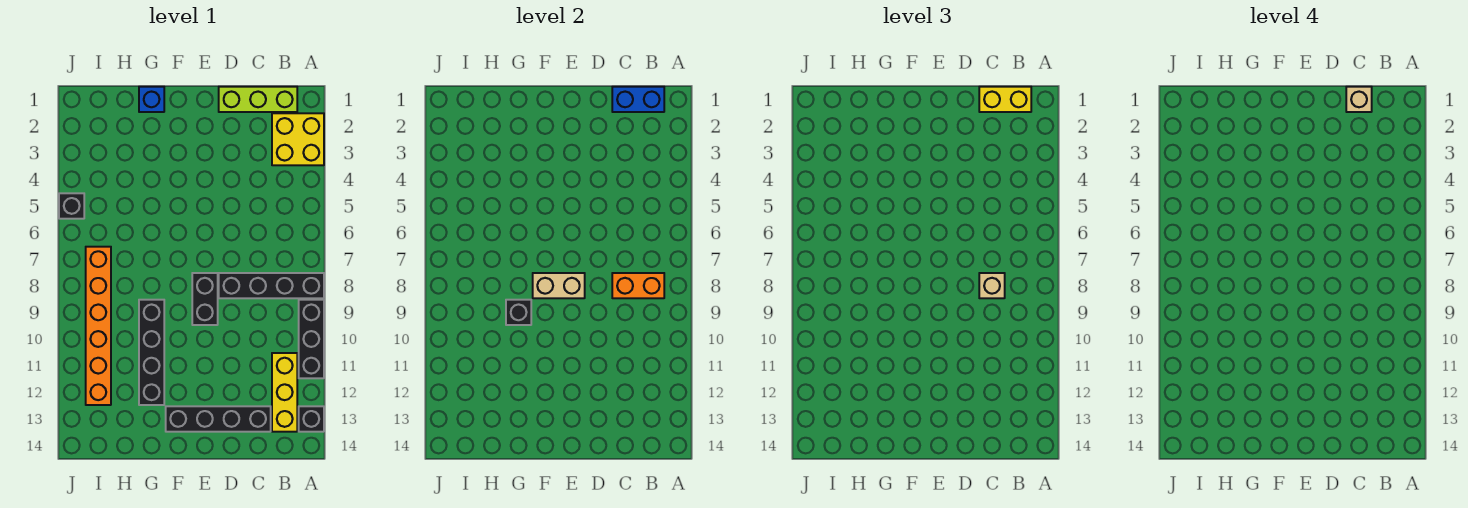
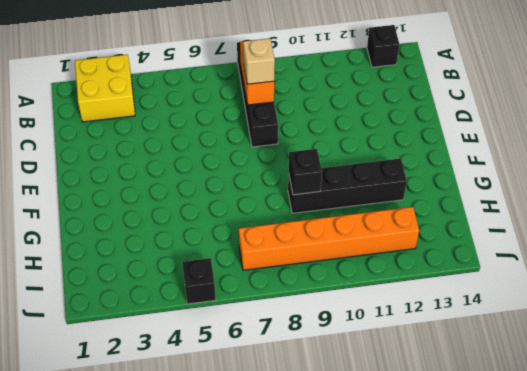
none -> black brick A9:A11 level 1
none -> lime brick B1:D1 level 1
none -> yellow brick B11:B13 level 1

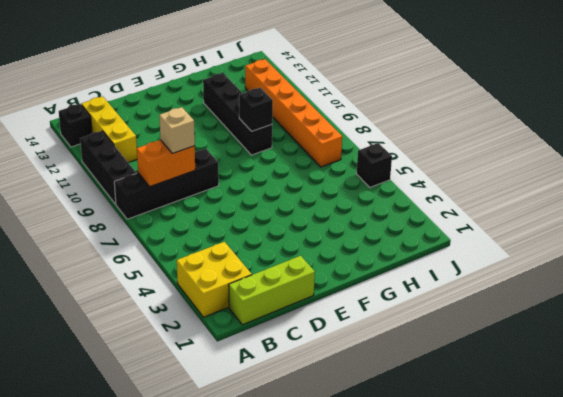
none -> black brick C13:F13 level 1
none -> black brick E8:E9 level 1
none -> blue brick G1 level 1

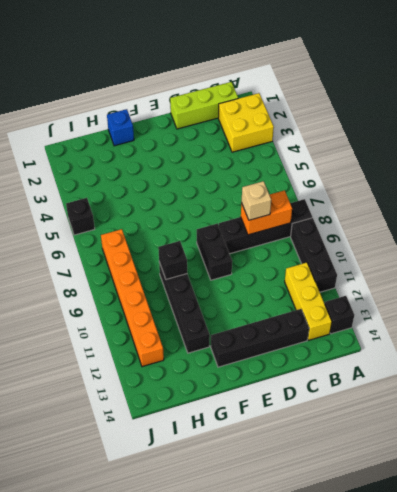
none -> blue brick B1:C1 level 2
none -> tan brick E8:F8 level 2
none -> yellow brick B1:C1 level 3

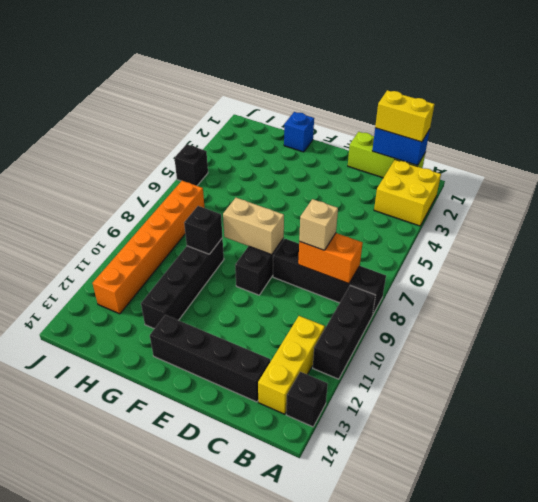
none -> tan brick C1 level 4

